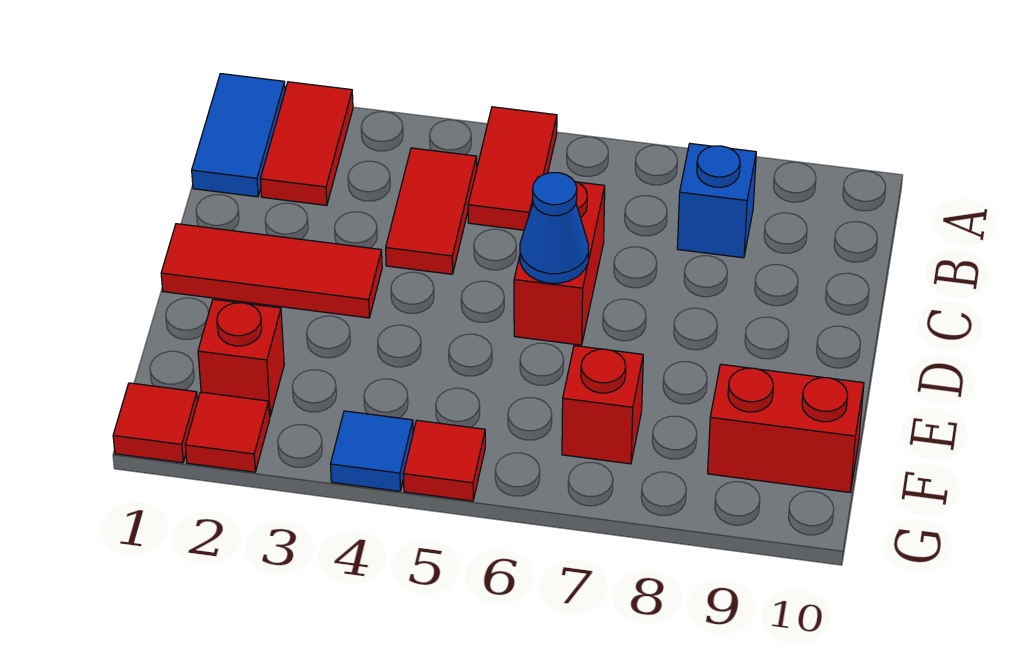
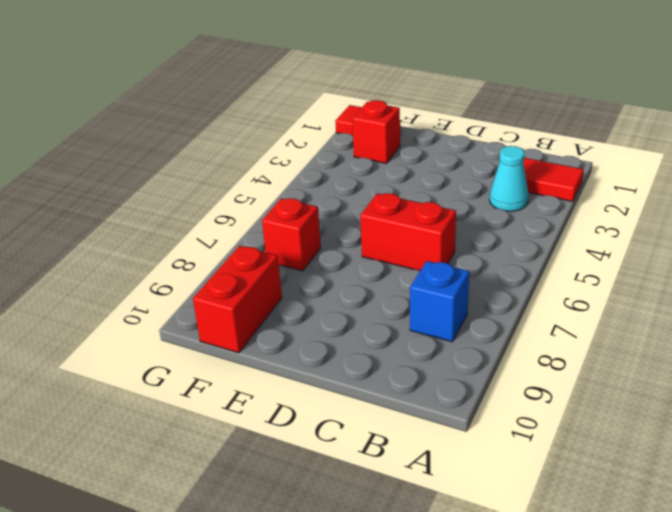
cyan cone B3 level 1 -> none
none -> blue tile A1:B1 level 1
none -> red tile A5:B5 level 1
none -> red tile B4:C4 level 1

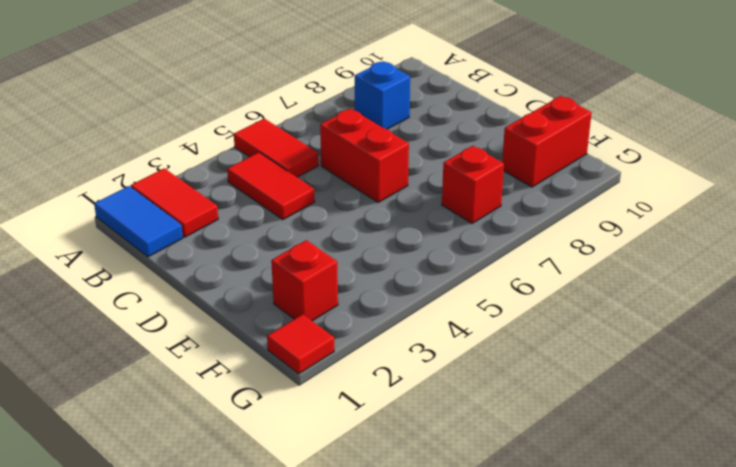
none -> red tile D1:D3 level 1
none -> red tile G2 level 1
none -> blue tile G4 level 1

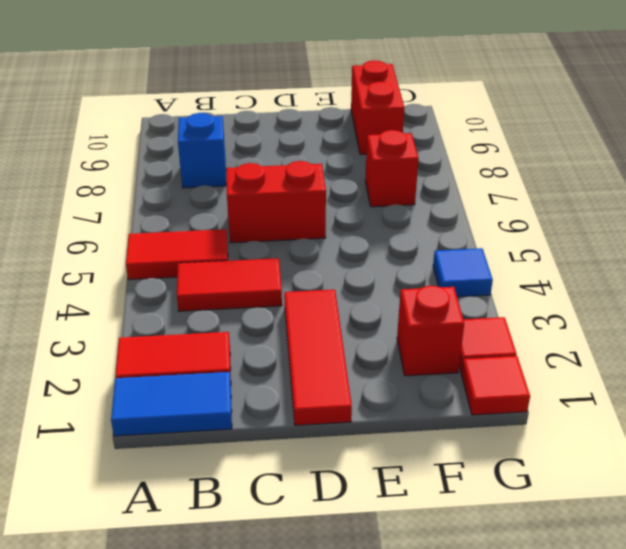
none -> red tile G5 level 1
none -> blue cone D6 level 2

